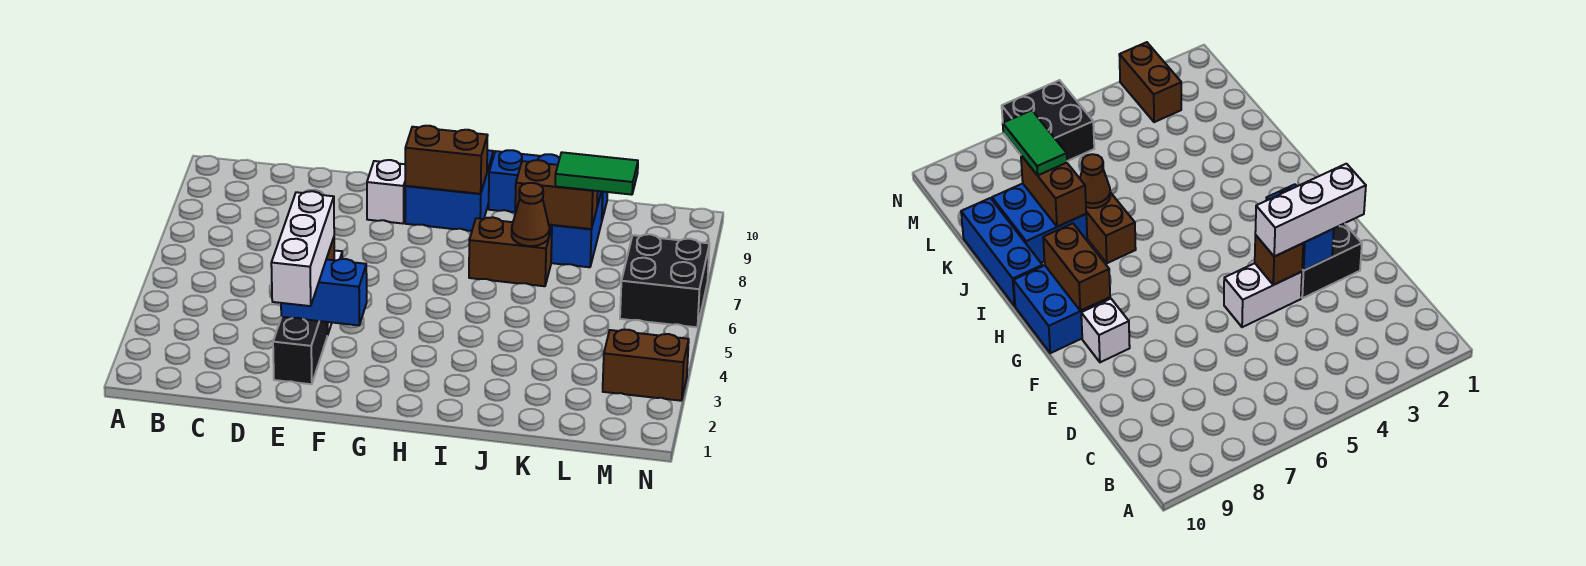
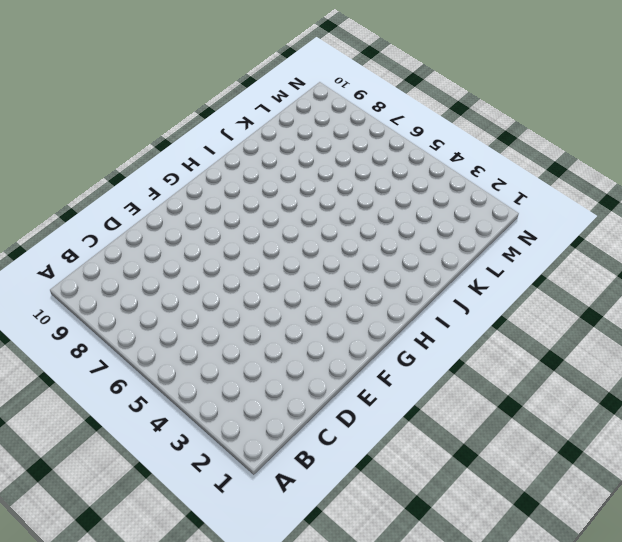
none -> black brick E2:E3 level 1
none -> white brick E4:E5 level 1
none -> white brick F9 level 1

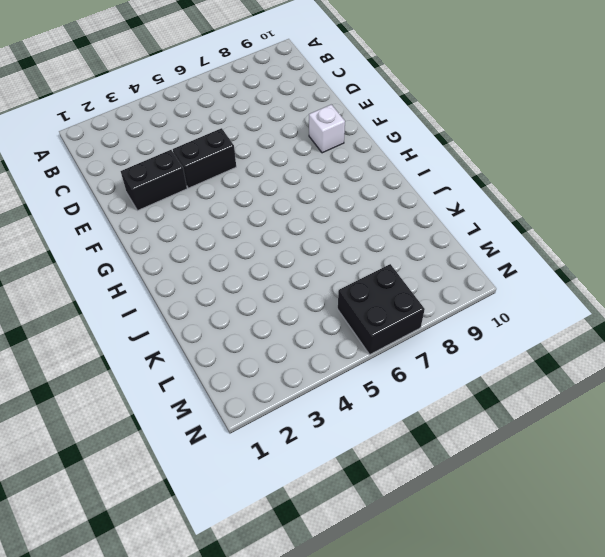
black brick E4:E5 level 1 -> white brick E4:E5 level 1
none -> blue brick G9:H10 level 1
none -> brown brick I7:J7 level 1
none -> blue brick I10:K10 level 1

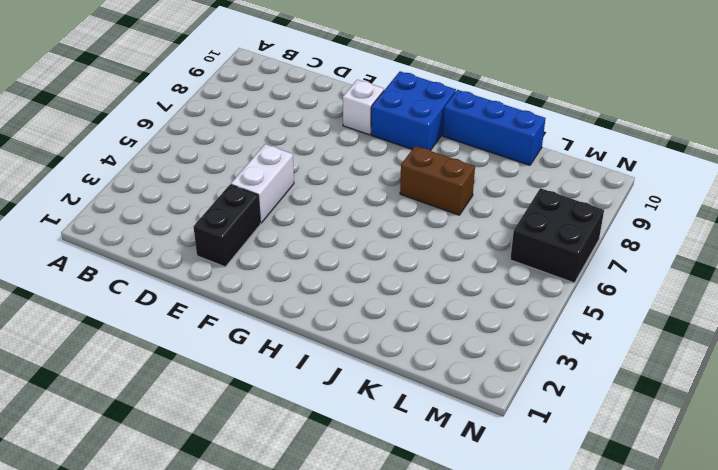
none -> blue brick J8:K9 level 1
none -> brown brick M3:N3 level 1
none -> blue brick E3:F3 level 2

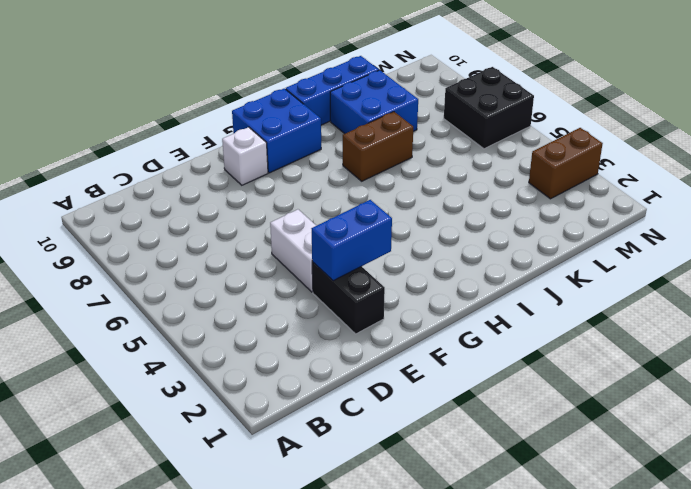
none -> brown brick E4 level 2
none -> brown brick G9:H9 level 2
none -> brown cone J7 level 2

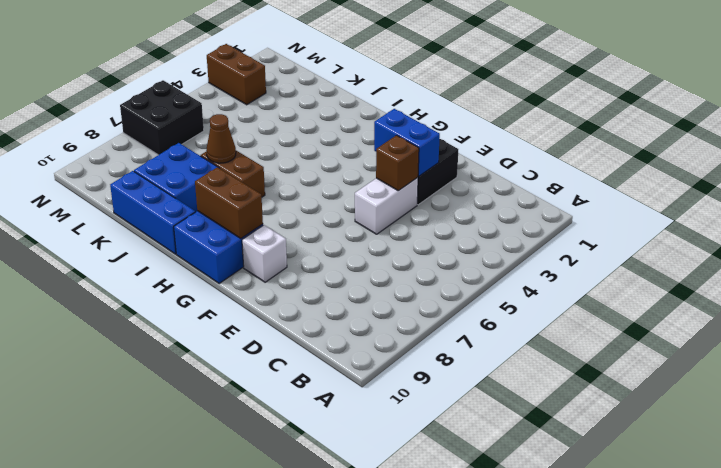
none -> brown brick J8:K8 level 2
none -> white brick E2:E4 level 3
none -> green tile K8:L8 level 3

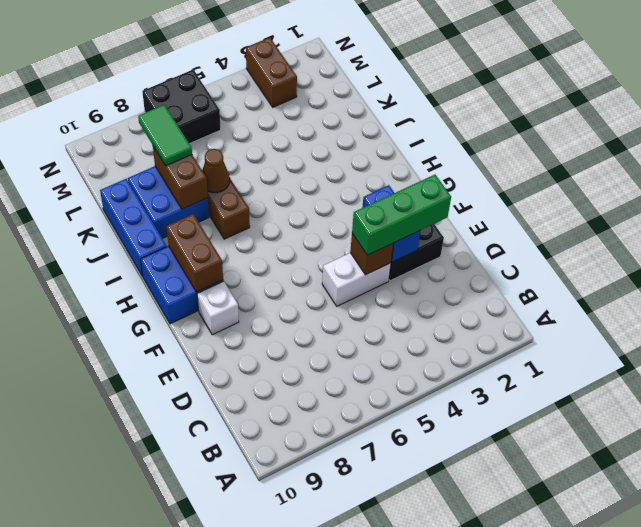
green brick E2:E4 level 3 -> white brick E2:E4 level 3

